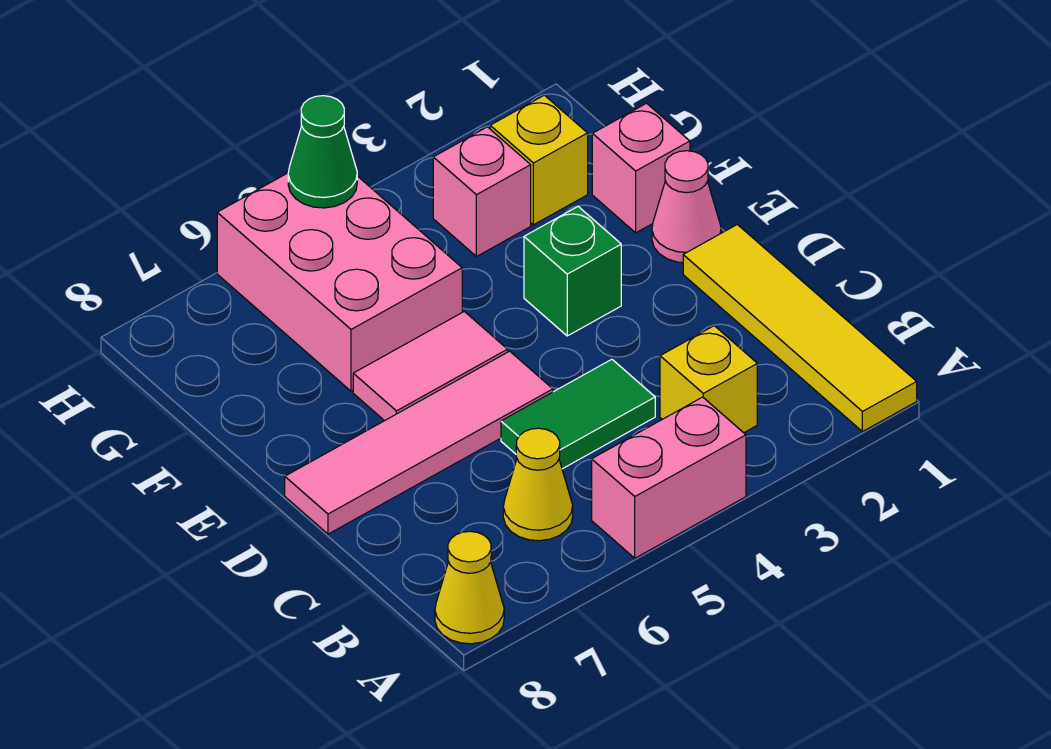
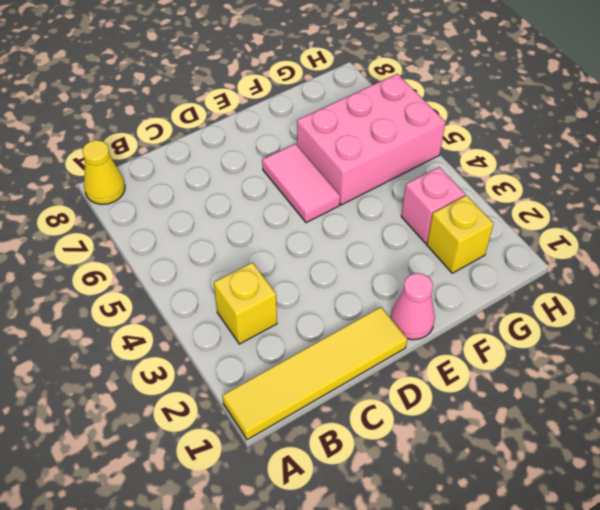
none -> pink brick A4:A5 level 1
none -> yellow cone B6 level 1
none -> green tile C4:C5 level 1

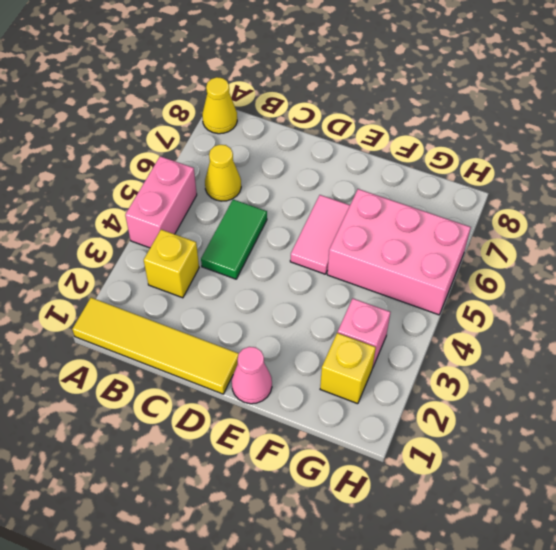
none -> pink tile D5:D8 level 1
none -> green brick E3 level 1
none -> pink brick F1 level 1

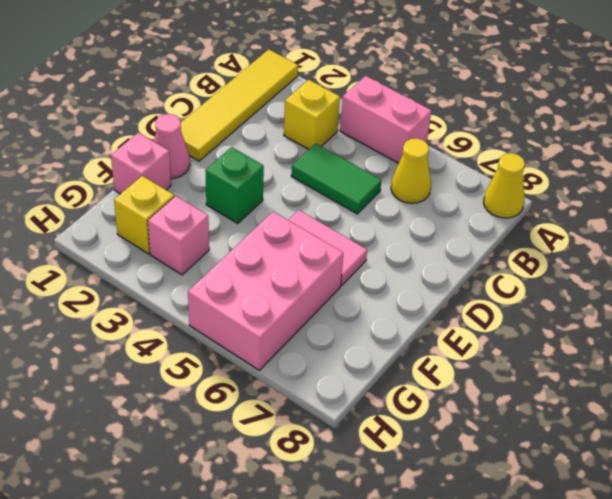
none -> pink tile D5:D8 level 1
none -> green cone H5 level 2

